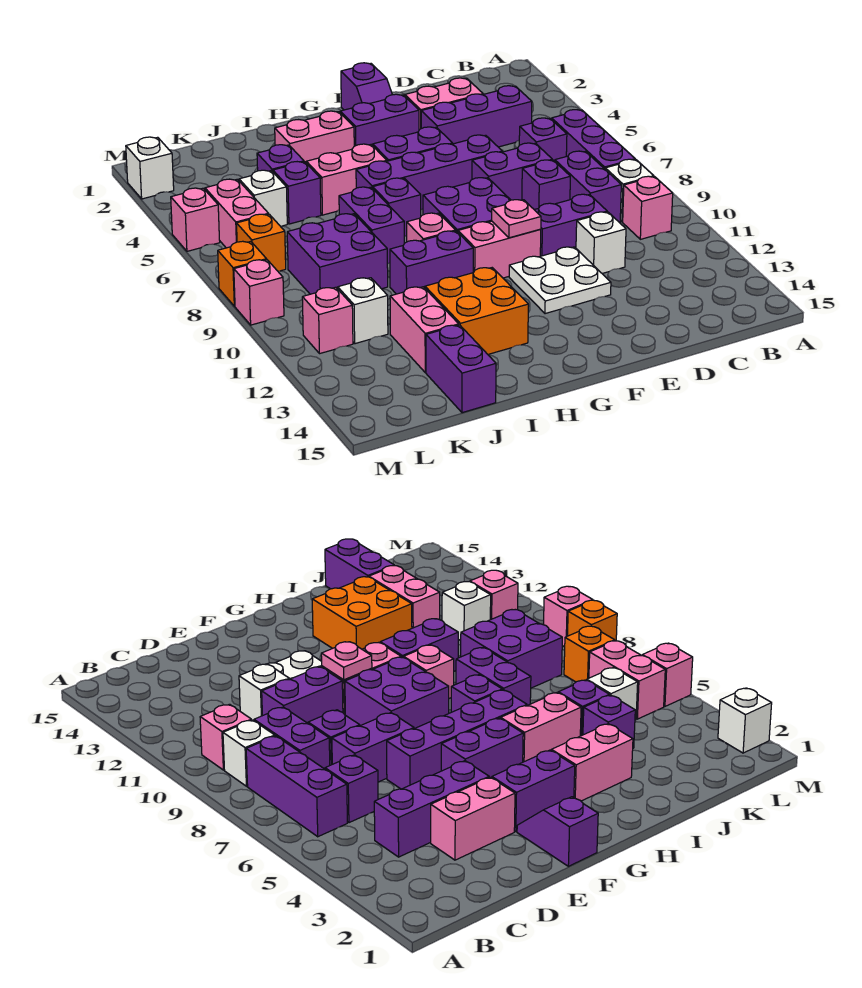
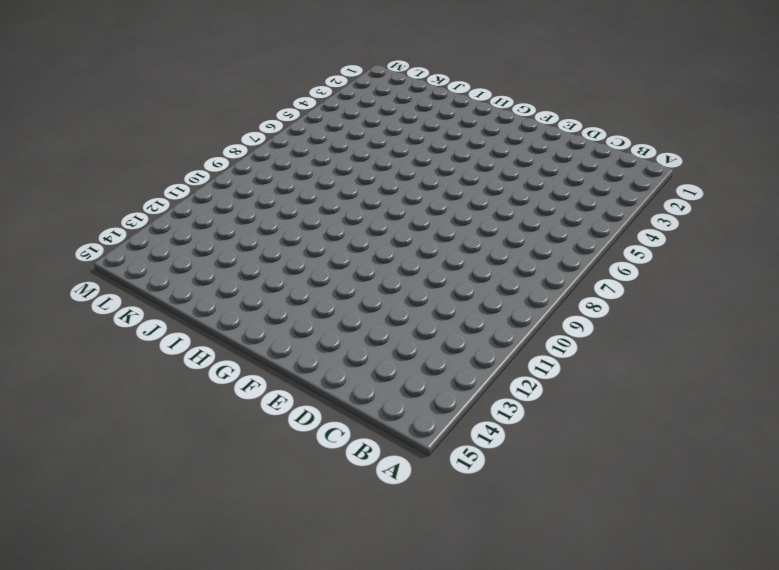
none -> purple brick B6:B8 level 1
none -> white brick B9 level 1
none -> pink brick B10 level 1
none -> purple brick C4:E4 level 1

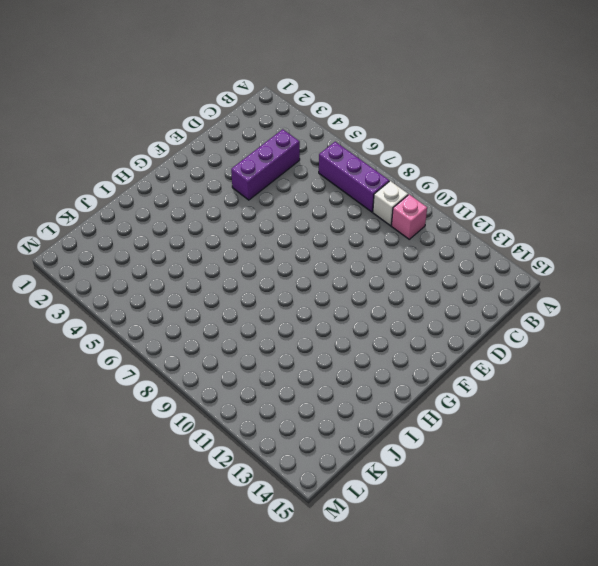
none -> purple brick C6 level 1
none -> purple brick C8:C9 level 1
none -> pink brick D3:E3 level 1
none -> purple brick D7:E7 level 1

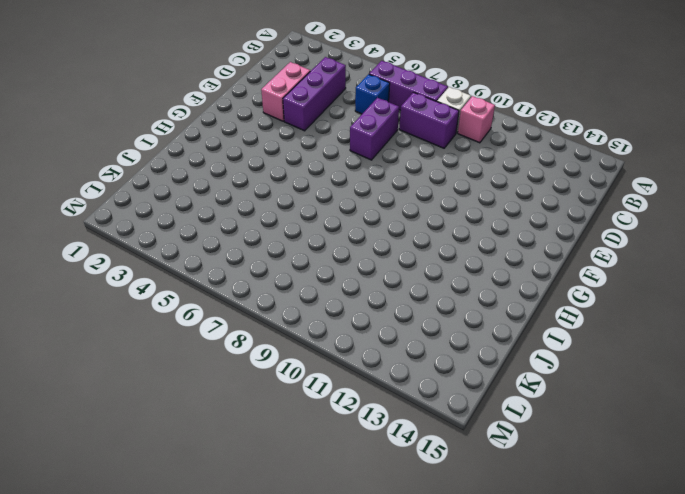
blue brick C6 level 1 -> purple brick C6 level 1
none -> purple brick D8 level 1
none -> purple brick D10:E10 level 1
none -> white brick D11 level 1
none -> purple brick E6:H6 level 1

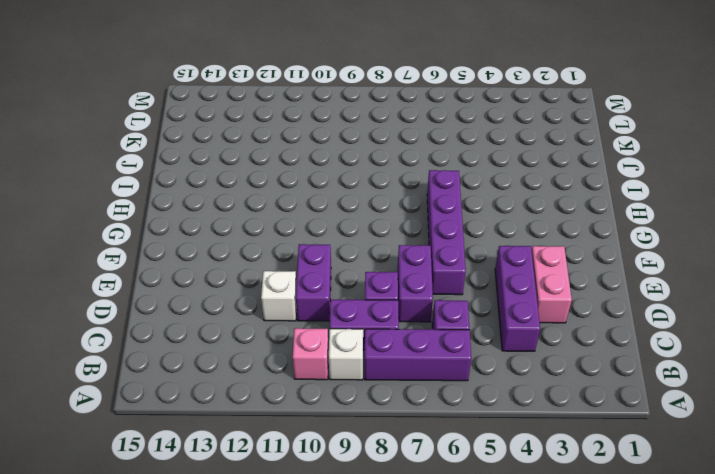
none -> white plate E11:F12 level 1
none -> purple slope F1:F2 level 1 top 1
none -> purple brick F3:G3 level 1
none -> purple brick F5:G5 level 1

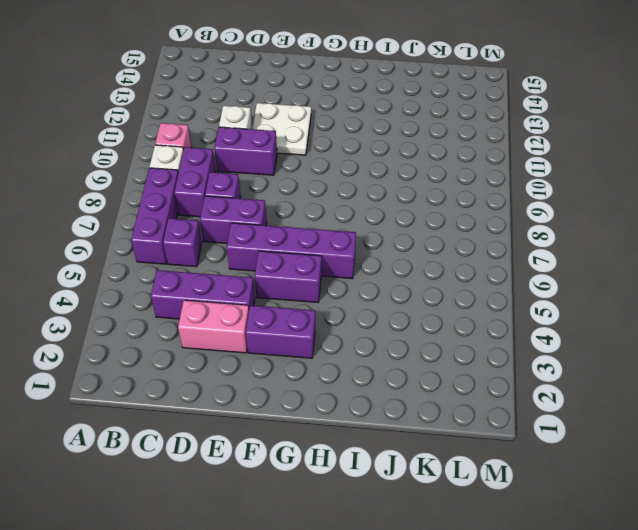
none -> purple slope F1:F2 level 1 top 1
none -> purple brick F8:G9 level 1
none -> pink brick F10:G10 level 1
none -> pink brick H3:I3 level 1

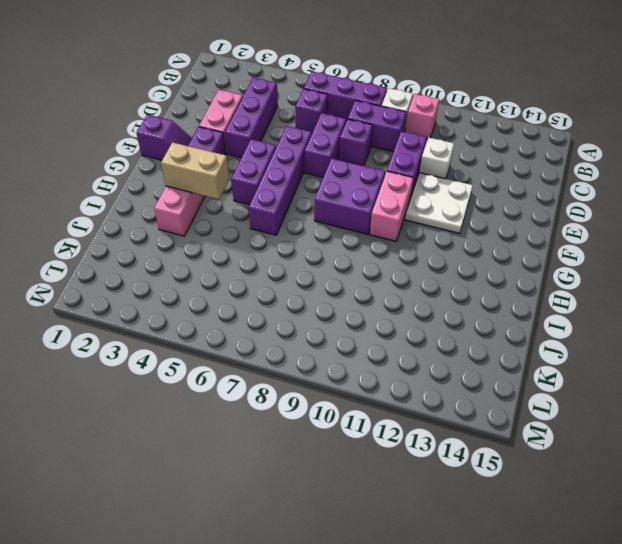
tan brick H3:H4 level 2 -> none
none -> pink brick H5:I5 level 1
none -> purple brick H7 level 1
none -> pink brick H9 level 1
none -> purple brick H10:I10 level 1

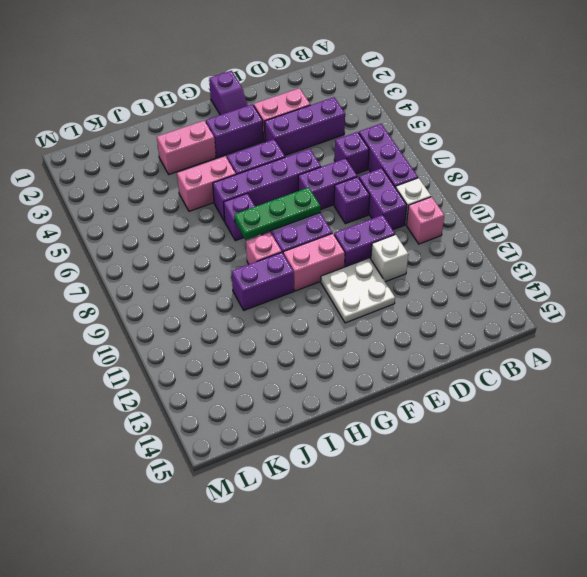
green plate F8:H8 level 2 -> none
none -> orange brick H12:I13 level 1
none -> purple brick I7:I8 level 1
none -> purple brick J4 level 1
none -> purple brick J5 level 1

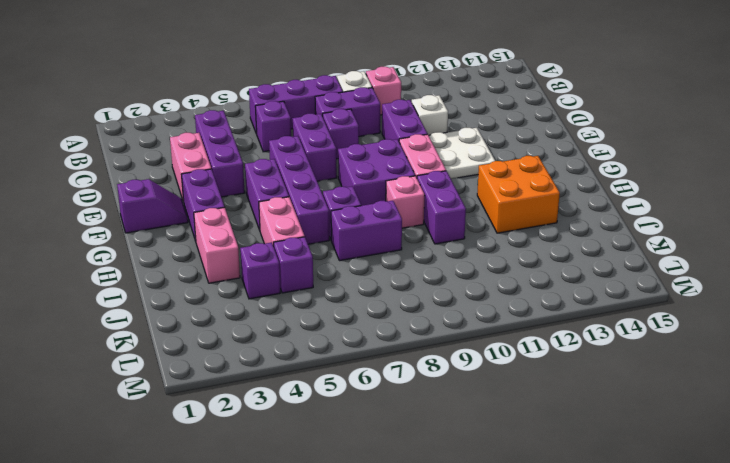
none -> purple brick J8:K9 level 1
none -> pink brick J12:J13 level 1
none -> purple brick J14:J15 level 1
none -> white brick K5 level 1

